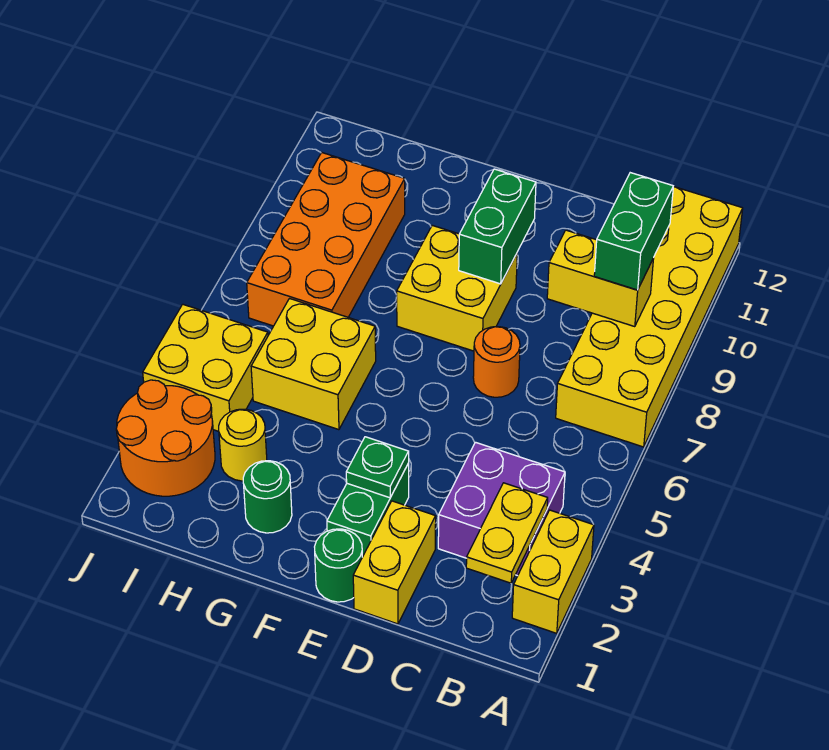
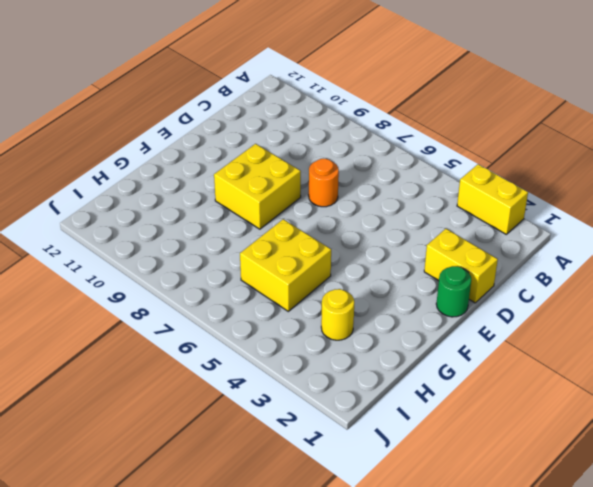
none -> yellow brick A7:B12 level 1
none -> purple brick B3:C4 level 1
none -> green brick E2:E3 level 1

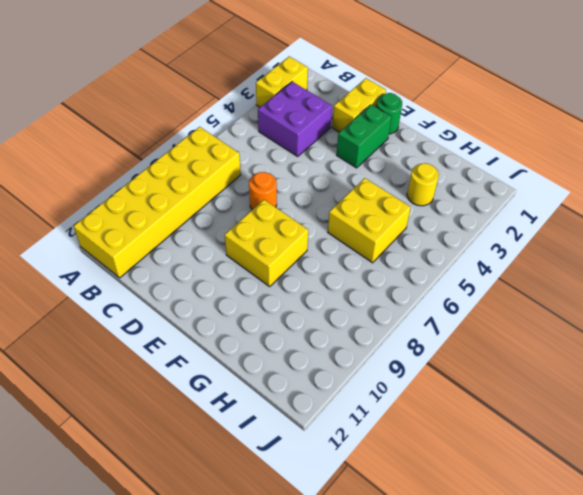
none -> green round brick G2 level 1
none -> orange brick H7:I10 level 1
none -> orange round brick I2:J3 level 1

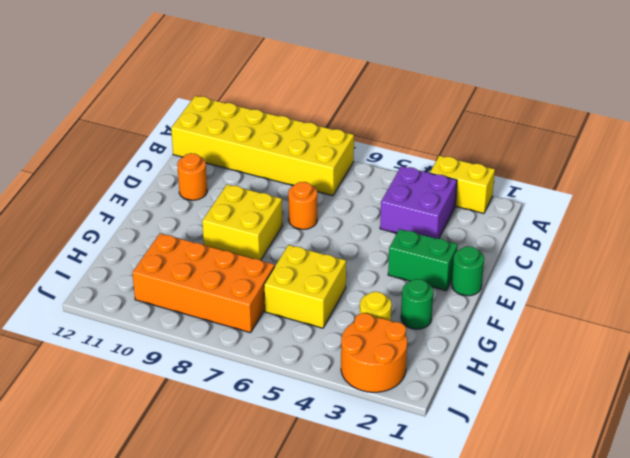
orange round brick D11 level 1 -> none
none -> yellow brick D1:D2 level 1
none -> yellow brick I4:J5 level 1
none -> yellow plate B2:B3 level 2

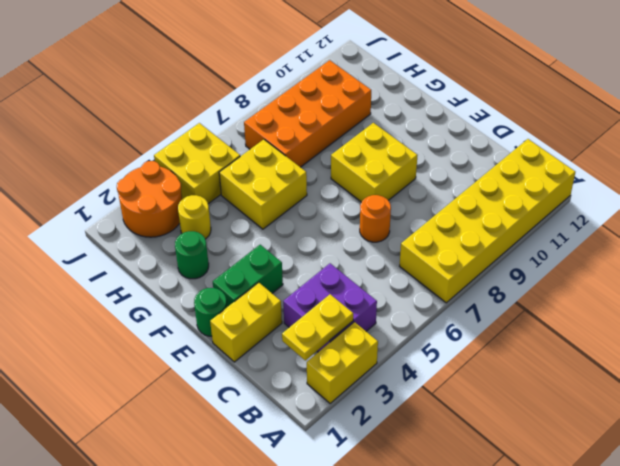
none -> yellow brick B9:C9 level 2
none -> green plate E3 level 2
none -> green brick E9:E10 level 2

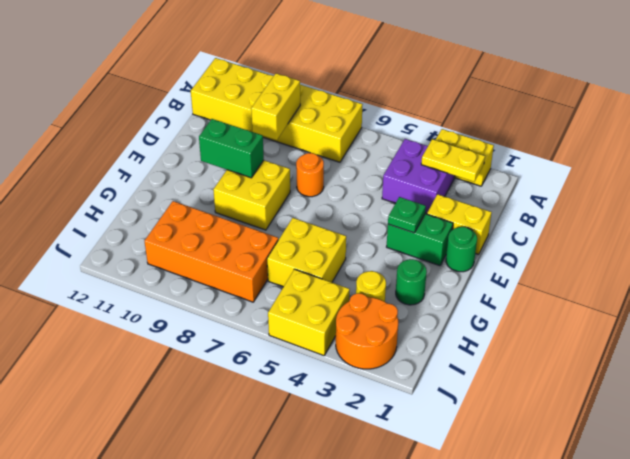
none -> green brick B9:B10 level 3

